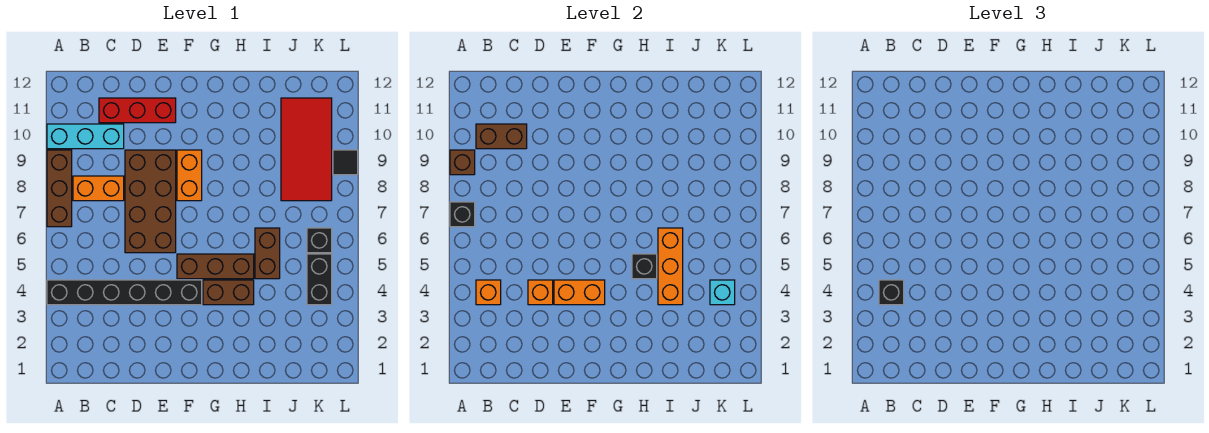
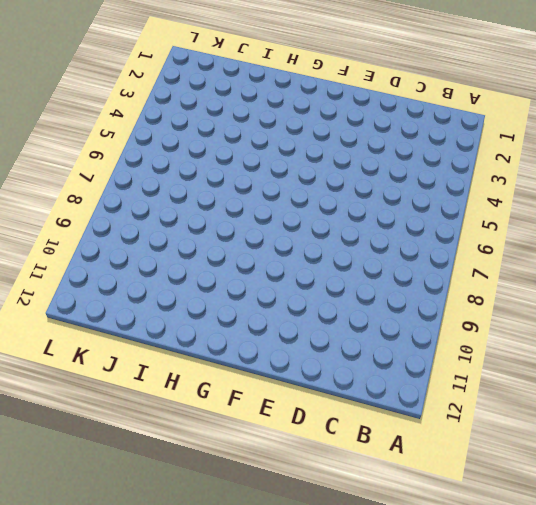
none -> black brick A4:F4 level 1
none -> brown brick A7:A9 level 1
none -> cyan brick A10:C10 level 1

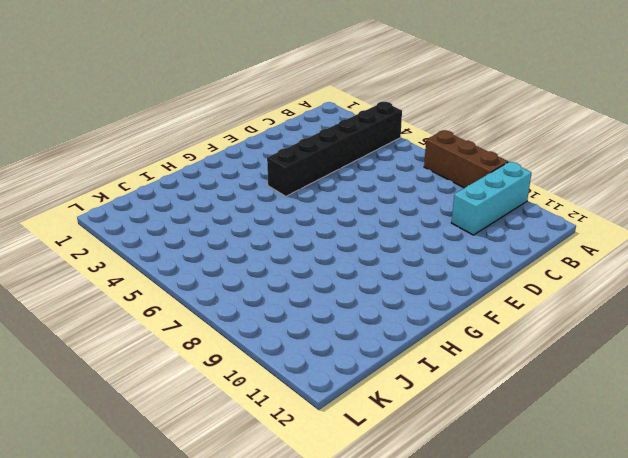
none -> orange brick B8:C8 level 1
none -> red brick C11:E11 level 1
none -> brown brick D6:E9 level 1

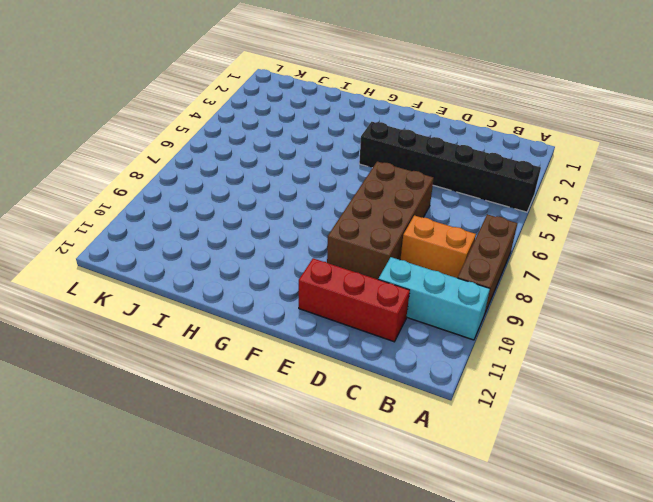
none -> brown brick F5:H5 level 1
none -> orange brick F8:F9 level 1
none -> brown brick G4:H4 level 1

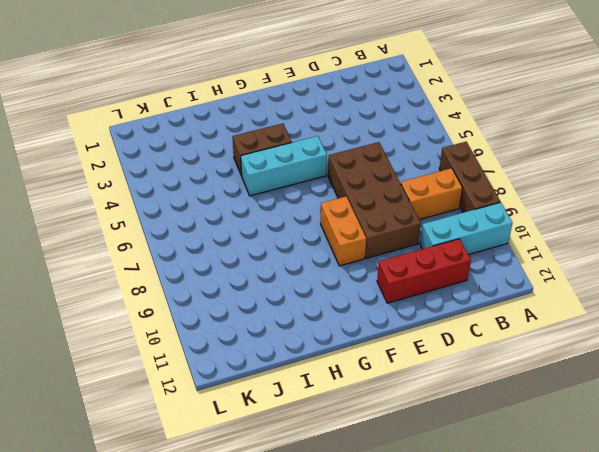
cyan brick F5:H5 level 1 -> brown brick F5:H5 level 1
none -> black brick A4:F4 level 1
none -> brown brick I5:I6 level 1
none -> red tile J8:K11 level 1

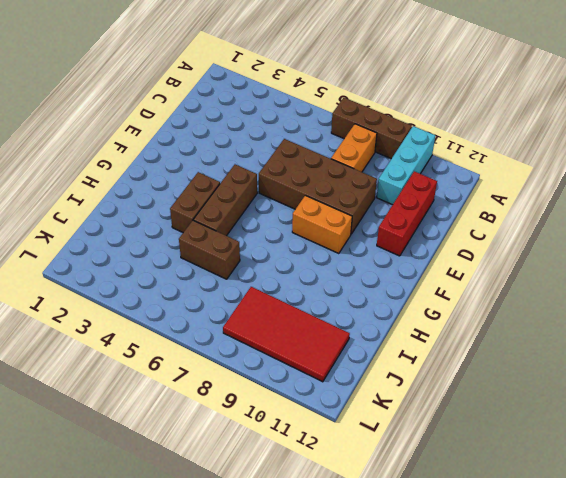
none -> black brick A4:F4 level 1
none -> black brick K4:K5 level 1
none -> black brick K6 level 1

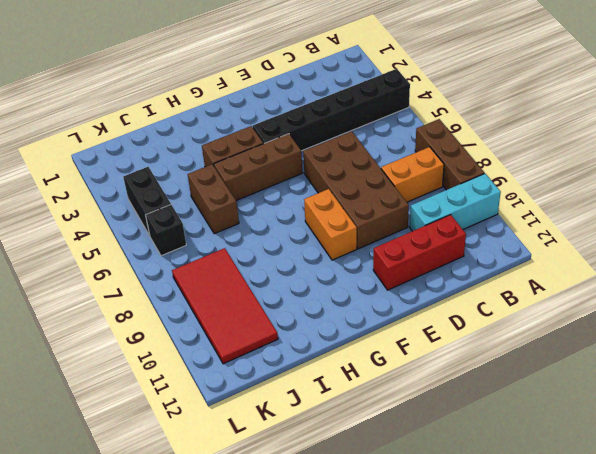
none -> black tile L9 level 1
none -> black brick A7 level 2
none -> brown brick A9 level 2

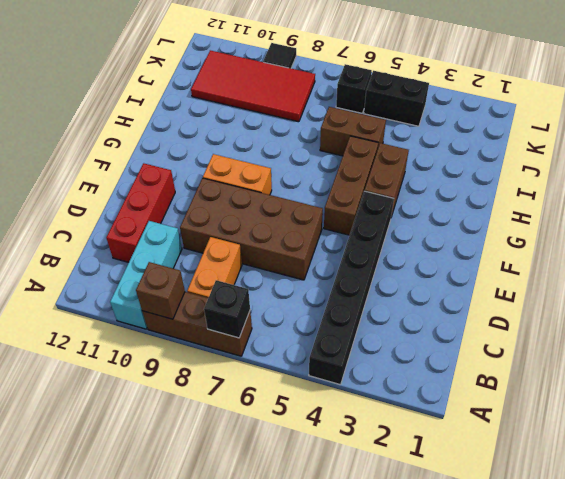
none -> orange brick B4 level 2
none -> brown brick B10:C10 level 2
none -> orange brick D4 level 2

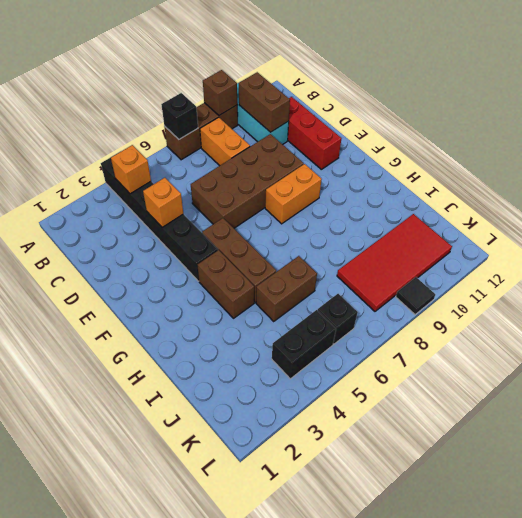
none -> orange brick E4:F4 level 2
none -> black brick H5 level 2
none -> orange brick I4:I6 level 2

